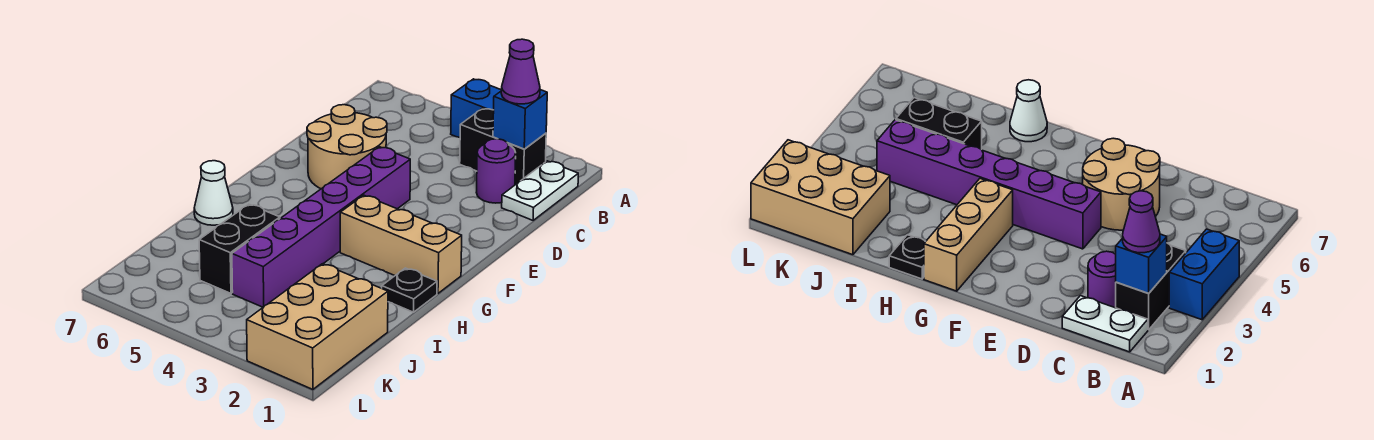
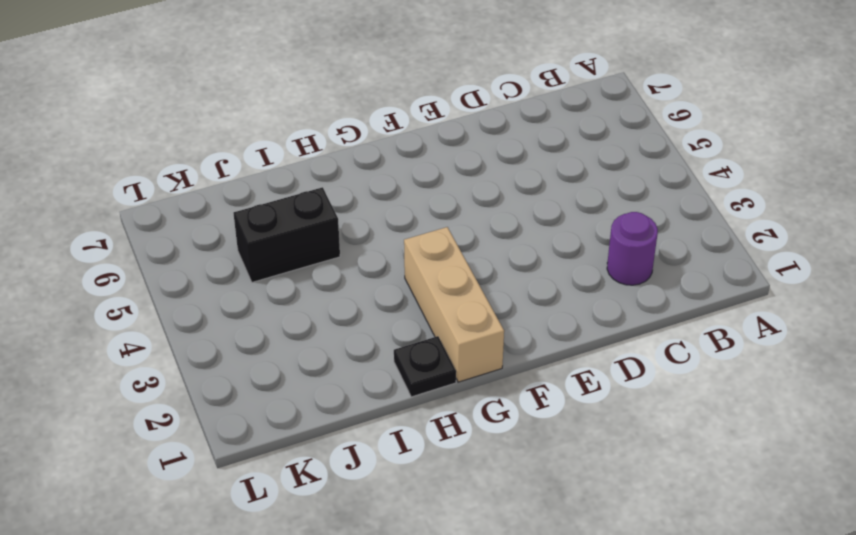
none -> blue brick A3:A4 level 1
none -> white plate B1:C1 level 1
none -> black brick B2:B3 level 1

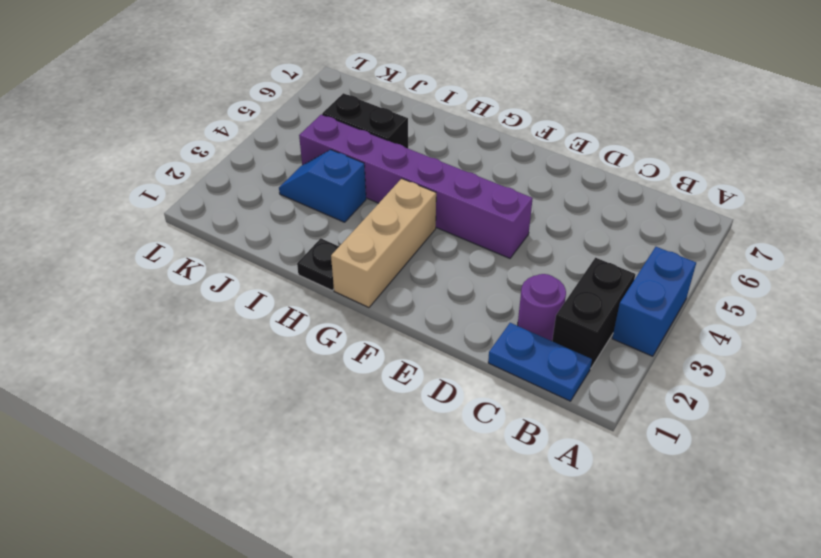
blue plate B1:C1 level 1 -> white plate B1:C1 level 1
blue slope I3:J3 level 1 top I -> none
none -> tan round brick D5:E6 level 1
none -> white cone H7 level 1
none -> tan brick J1:L2 level 1

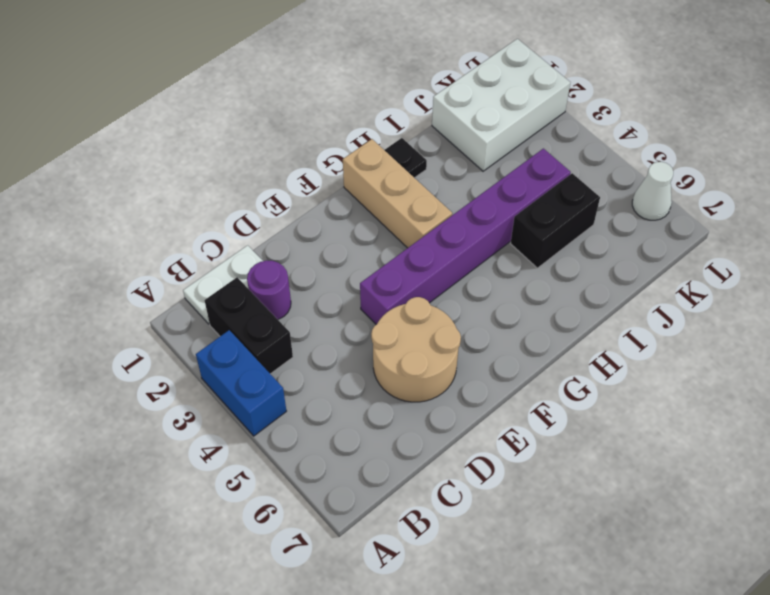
white brick J1:L2 level 1 -> tan brick J1:L2 level 1
white cone L6 level 1 -> white cone H7 level 1
none -> blue brick B2 level 2
none -> purple cone B2 level 3

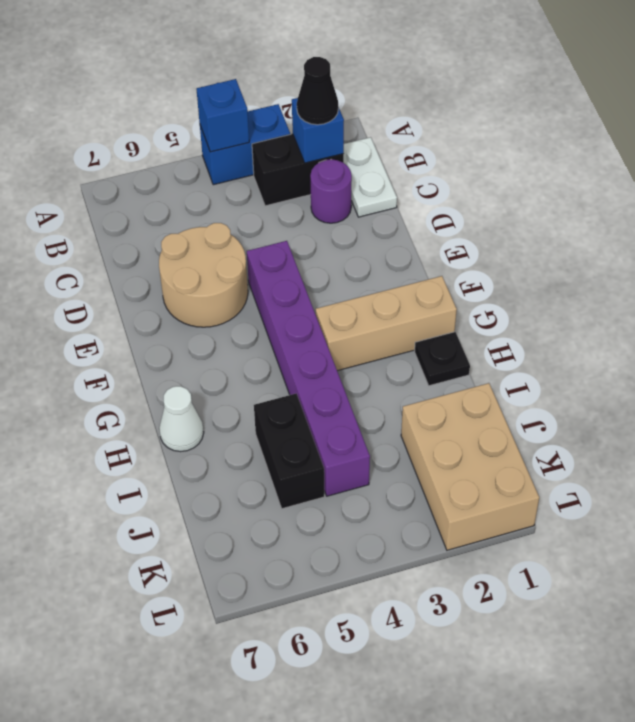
blue brick A4 level 2 -> none
black cone B2 level 3 -> purple cone B2 level 3

